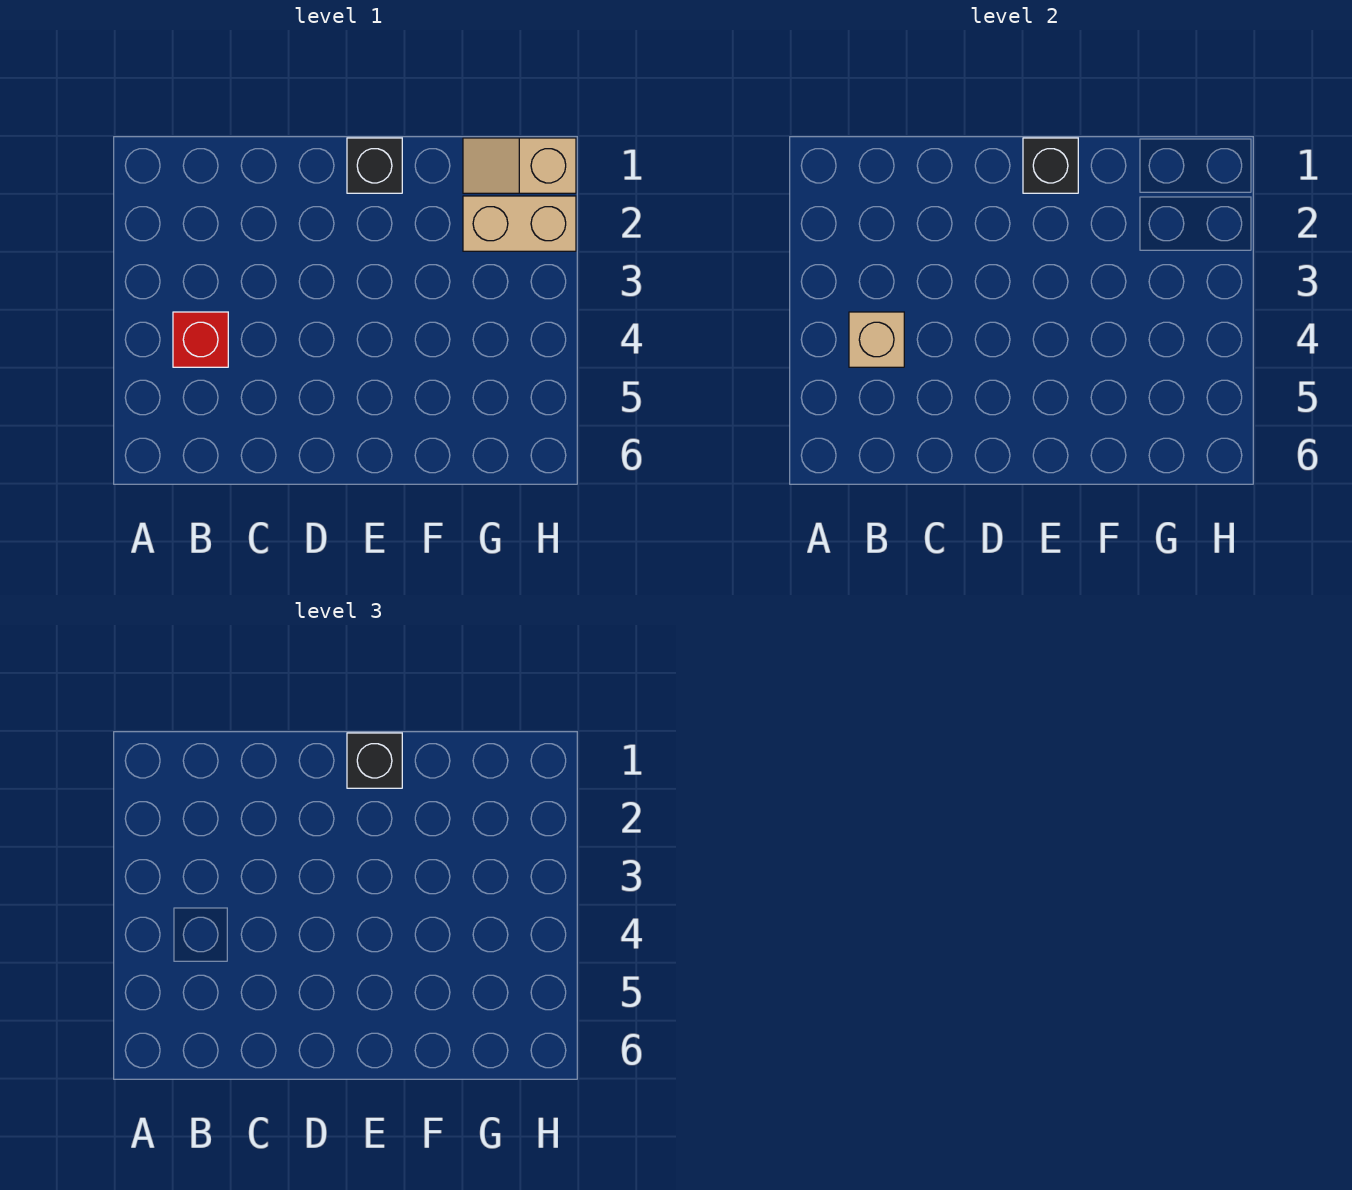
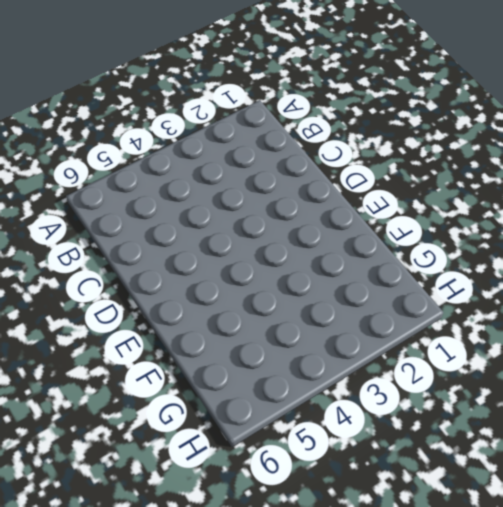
none -> red brick B4 level 1
none -> black brick E1 level 1

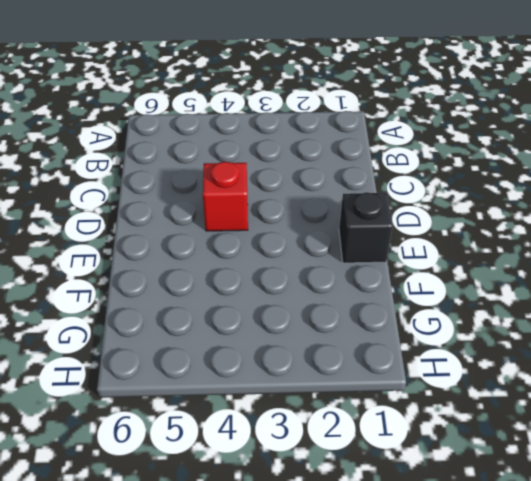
red brick D4 level 1 -> red brick B4 level 1
none -> tan slope G1:H1 level 1 top H
none -> tan brick G2:H2 level 1

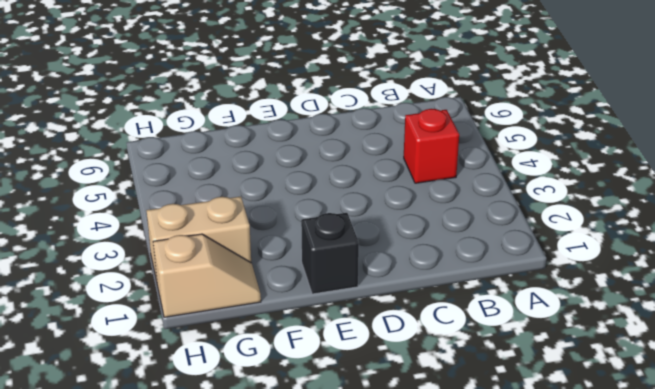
none -> tan brick B4 level 2
none -> black brick E1 level 2

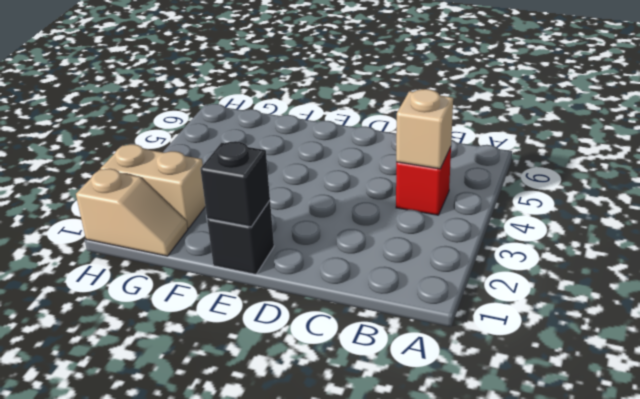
none -> black brick E1 level 3

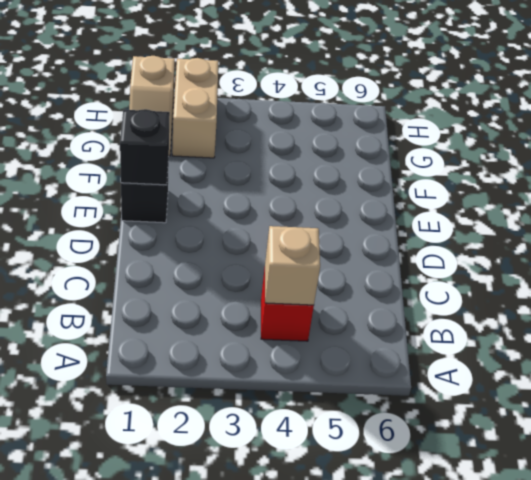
none -> black brick E1 level 3

